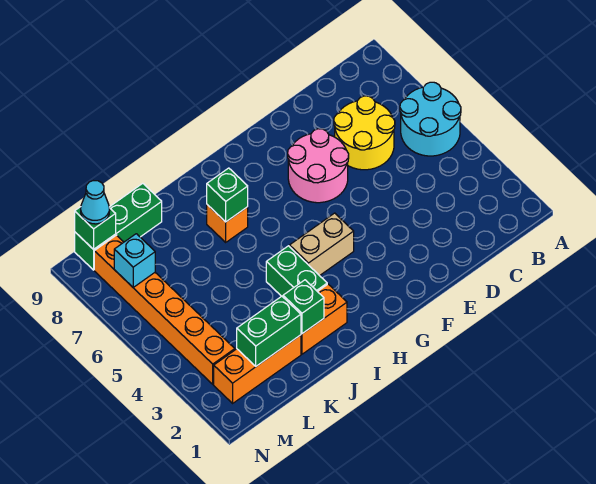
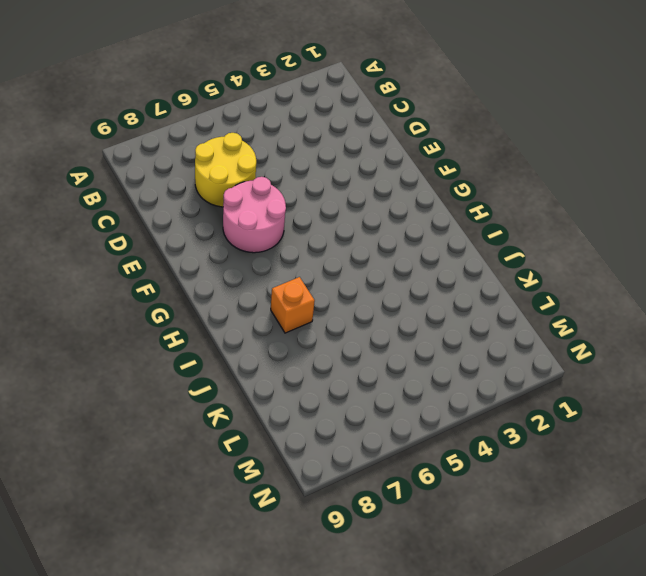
none -> cyan round brick A5:B6 level 1
none -> tan brick G4:H4 level 1
none -> orange brick I2:J2 level 1

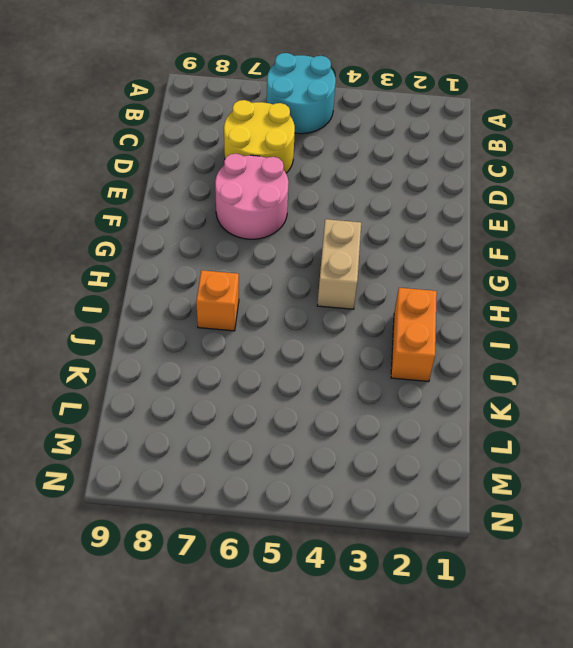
none -> green brick I3:I4 level 1
none -> orange brick K2:M2 level 1
none -> green brick K9:M9 level 1

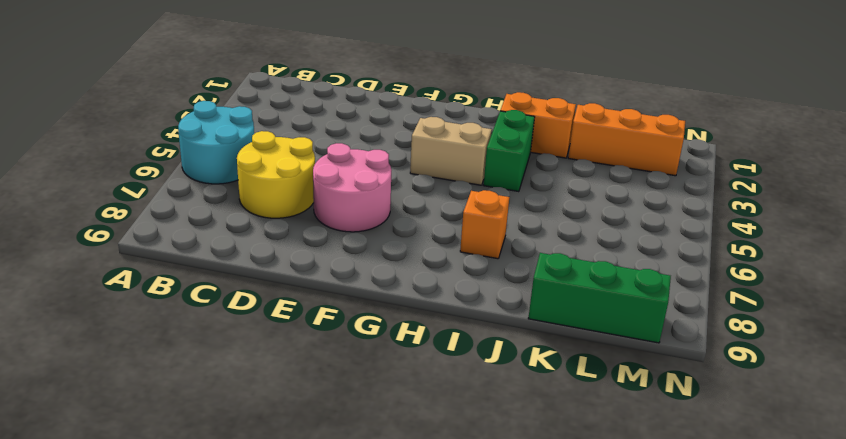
none -> orange brick M3:M8 level 1
none -> green brick I7 level 2
none -> green brick J2 level 2

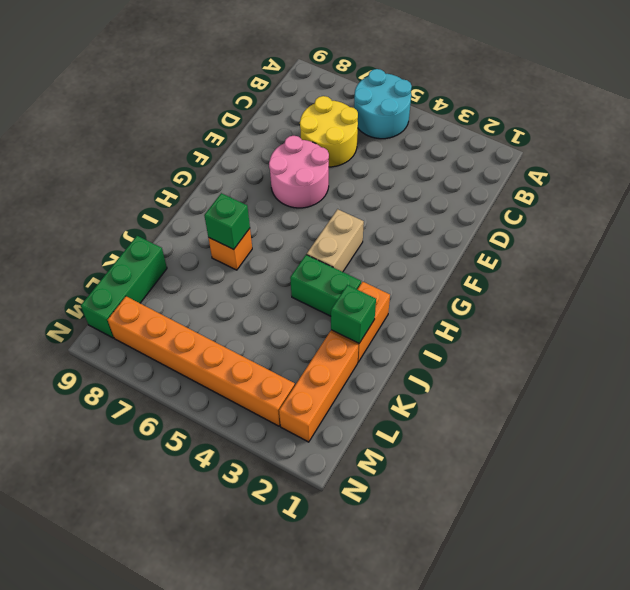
none -> green brick K2:L2 level 2
none -> cyan brick M7 level 2
none -> green brick M9 level 2

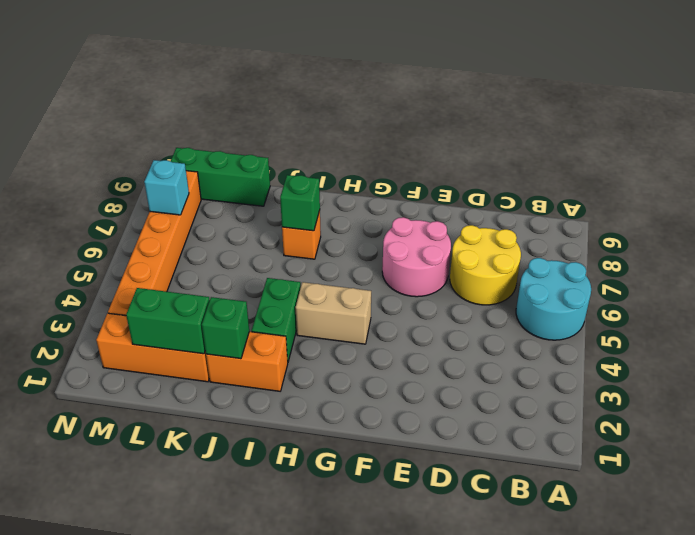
none -> green brick M9 level 2
none -> cyan cone M9 level 3

